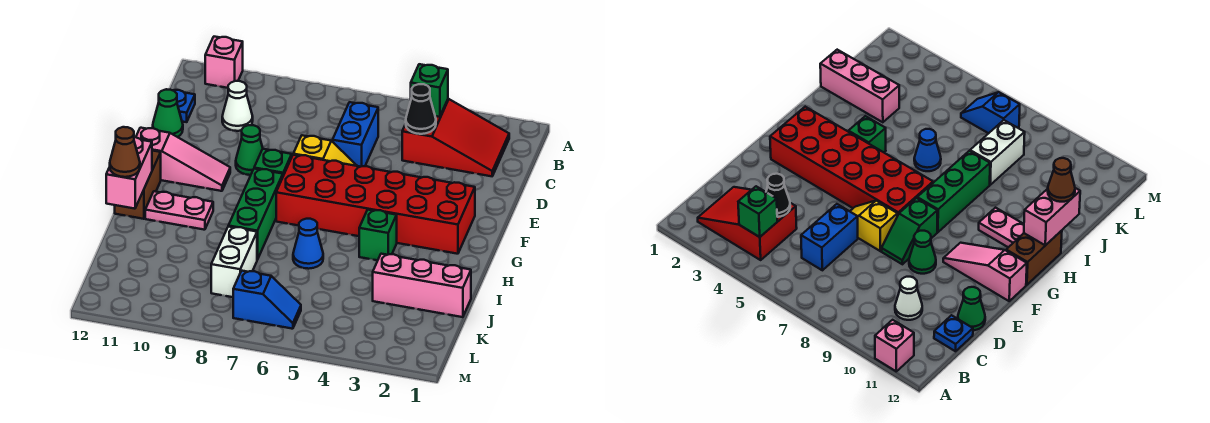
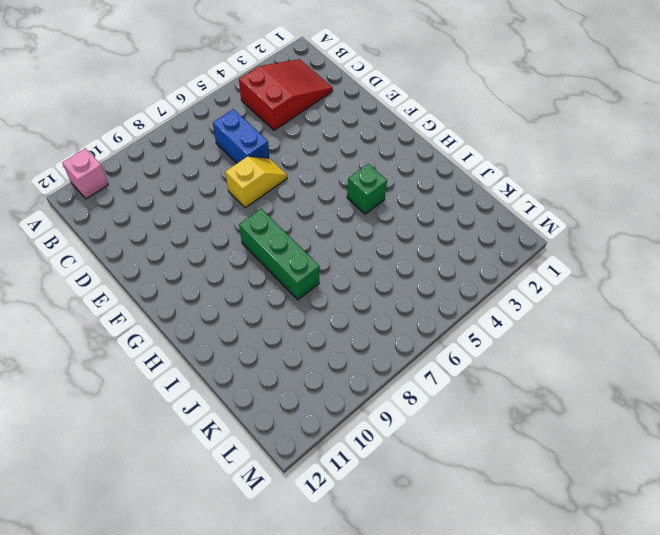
none -> white cone C10 level 1
none -> blue plate C12 level 1
none -> green cone D12 level 1

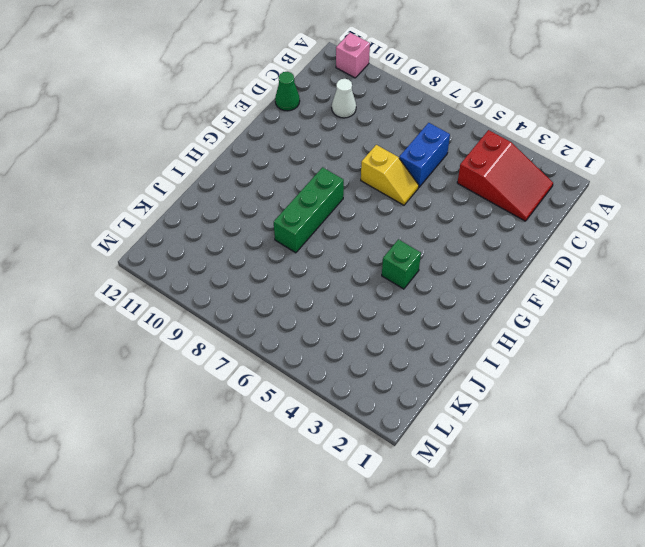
none -> blue plate C12 level 1
none -> green slope E8:F8 level 1 top F
none -> green cone E9 level 1

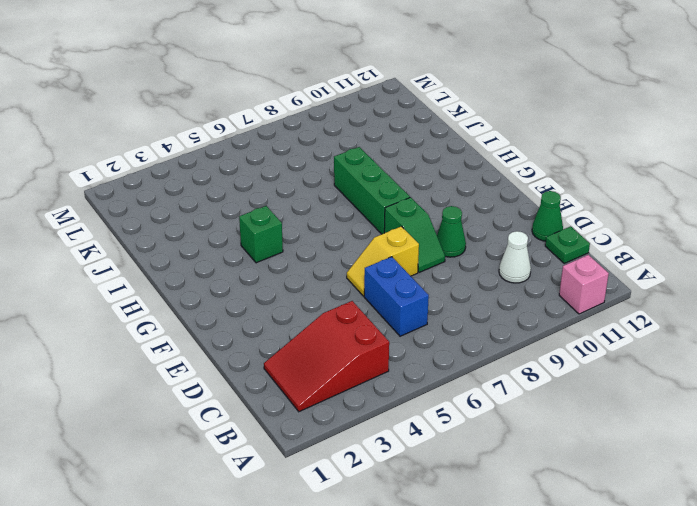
green plate C12 level 1 -> blue plate C12 level 1
none -> red brick F2:G7 level 1
none -> pink slope F10:F12 level 1 top 12
none -> brown brick G12:H12 level 1

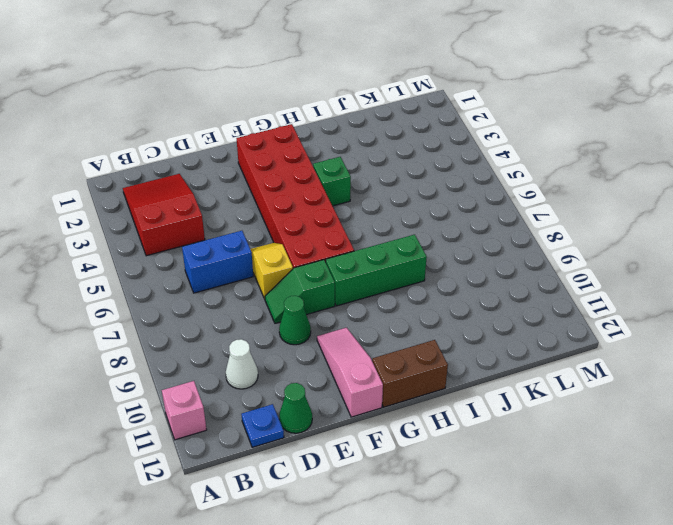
none -> pink plate H10:H11 level 1
none -> blue cone I6 level 1
none -> pink brick J1:J3 level 1

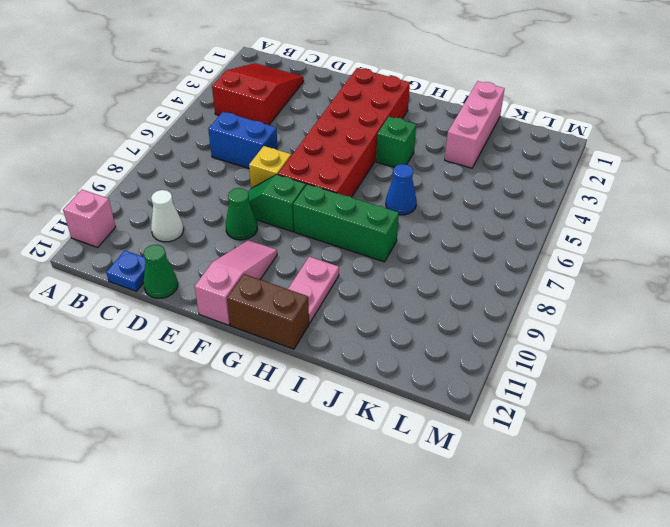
none -> white brick J8:K8 level 1
none -> blue slope L6:L7 level 1 top 7
none -> green brick B4 level 2

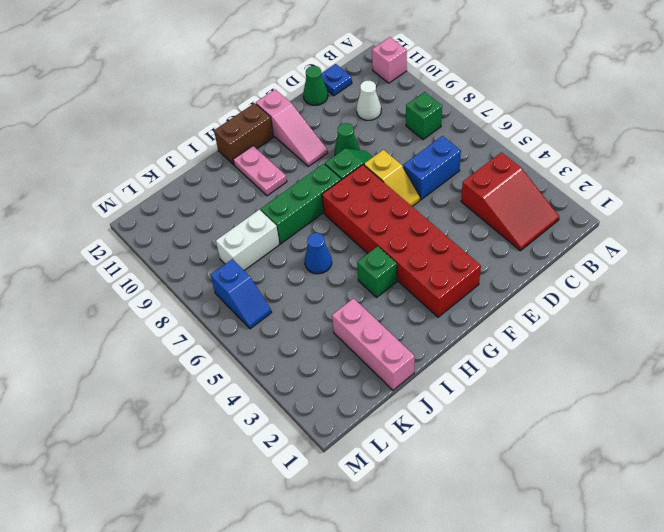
green brick B8 level 1 -> green brick B4 level 2
none -> black cone C4 level 2
none -> pink brick H12:I12 level 2
none -> brown cone I12 level 3

